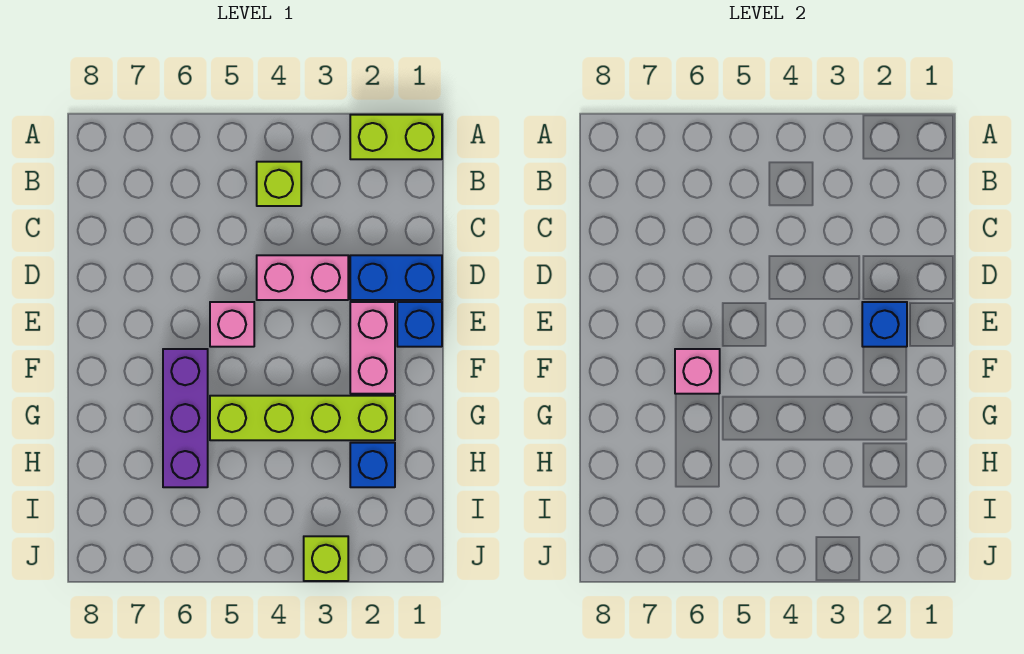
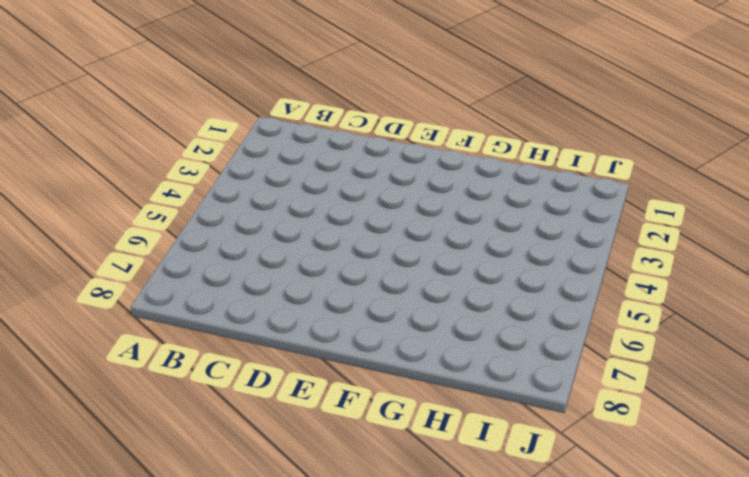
none -> lime brick A1:A2 level 1
none -> lime brick B4 level 1
none -> blue brick D1:D2 level 1

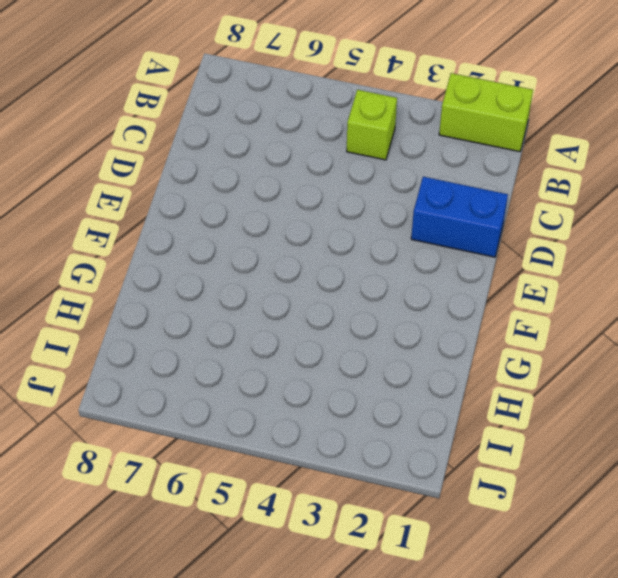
none -> pink brick D3:D4 level 1
none -> blue brick E1 level 1
none -> pink brick E2:F2 level 1

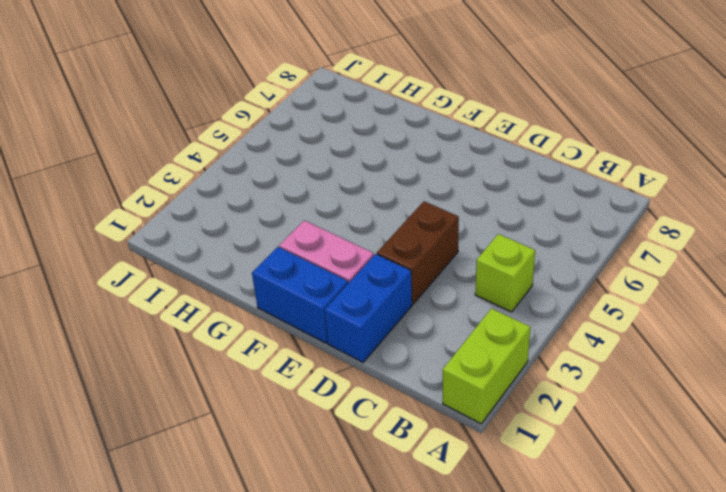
brown brick D3:D4 level 1 -> pink brick D3:D4 level 1
blue brick E1:F1 level 1 -> blue brick E1 level 1
none -> pink brick E5 level 1
none -> purple brick F6:H6 level 1
none -> lime brick G2:G5 level 1

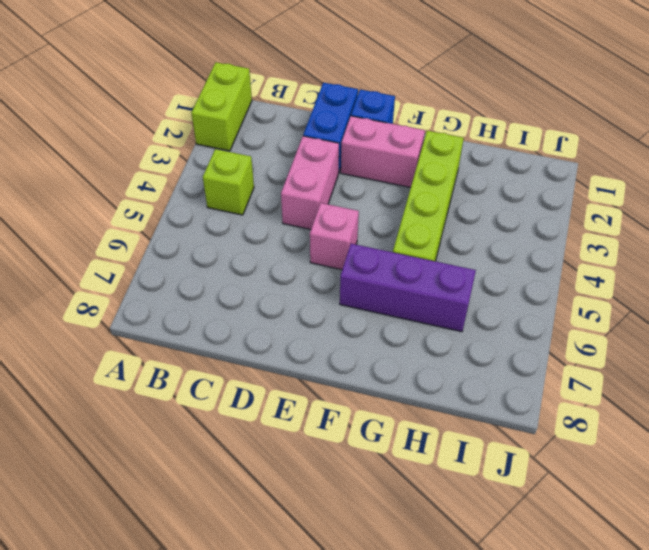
none -> blue brick H2 level 1
none -> lime brick J3 level 1
none -> blue brick E2 level 2

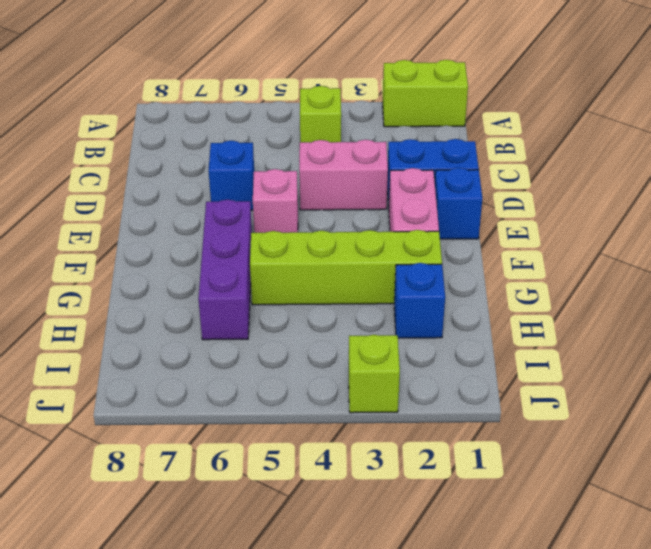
blue brick D6 level 1 -> blue brick E2 level 2
none -> pink brick F6 level 2

